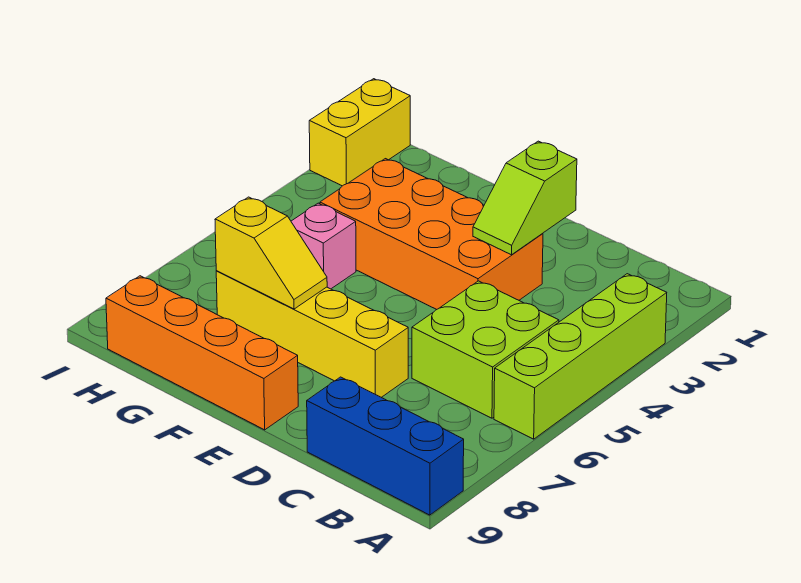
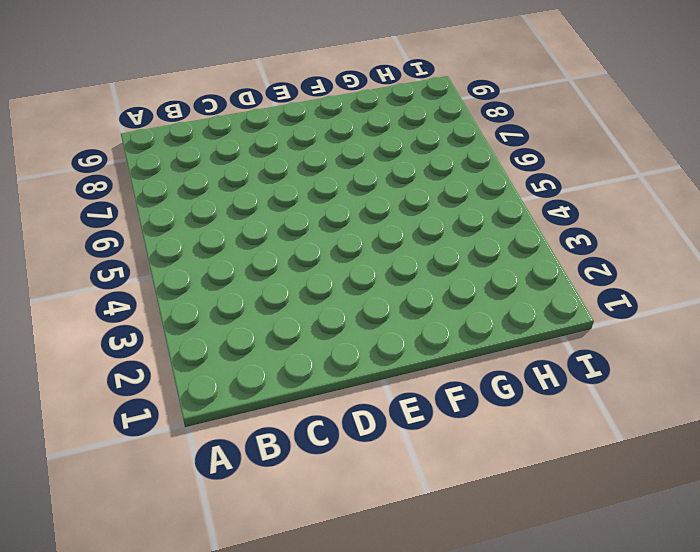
none -> lime brick A3:A6 level 1
none -> blue brick A9:C9 level 1

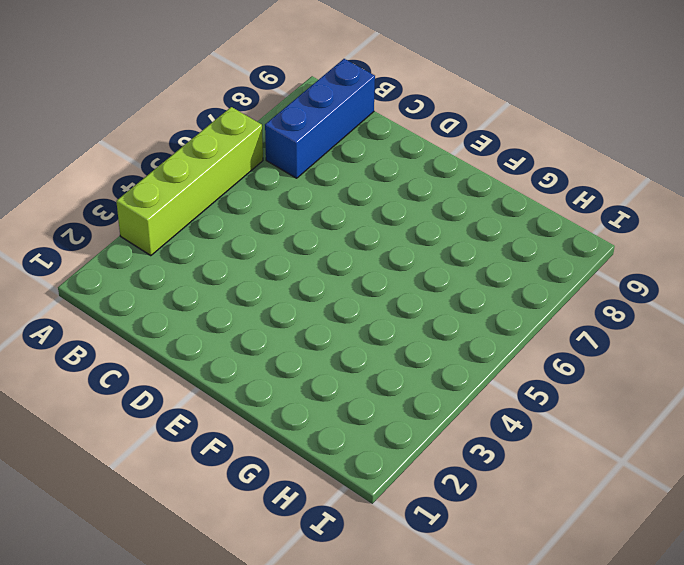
blue brick B7:B9 level 1 -> blue brick A9:C9 level 1
none -> lime brick B5:C6 level 1
none -> orange brick D3:G4 level 1

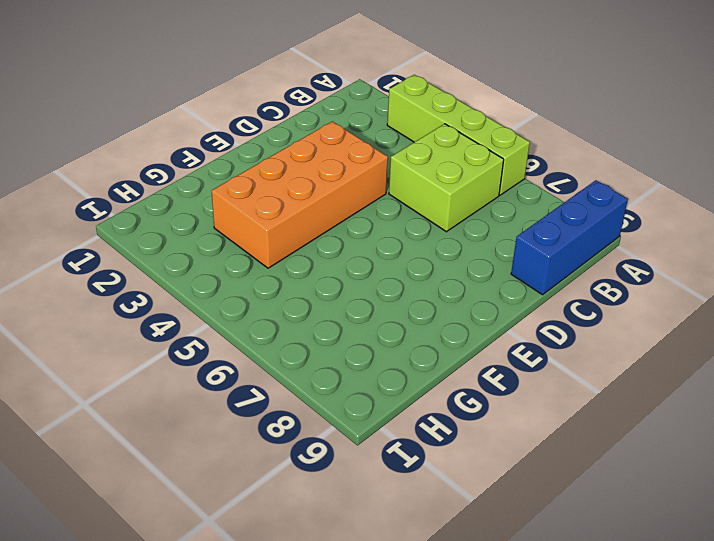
none -> yellow brick D7:G7 level 1
none -> orange brick E9:H9 level 1

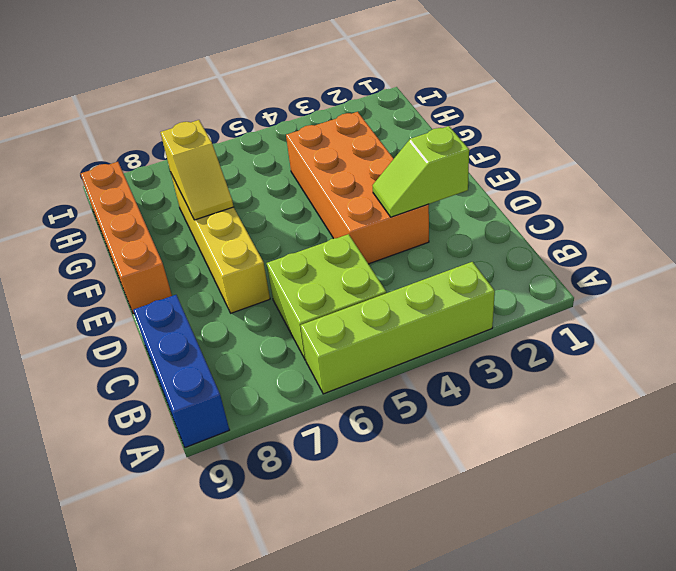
none -> pink brick G5 level 1
none -> yellow brick I1:I2 level 1

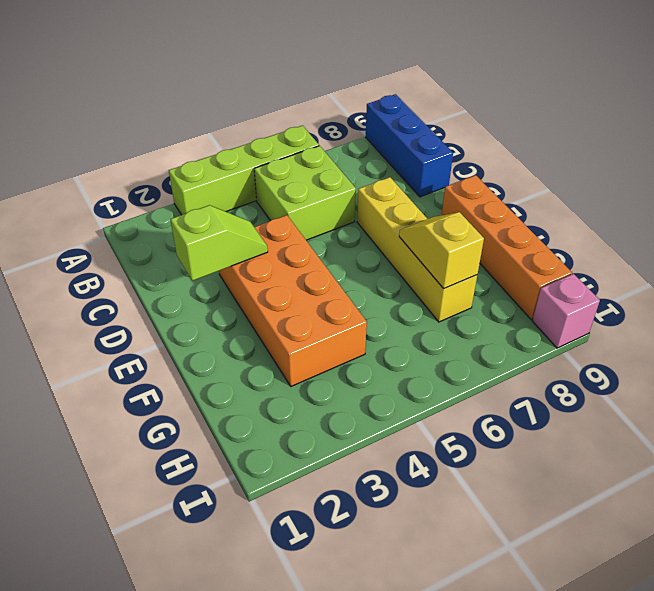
pink brick I9 level 1 -> pink brick G5 level 1
none -> yellow brick I1:I2 level 1

